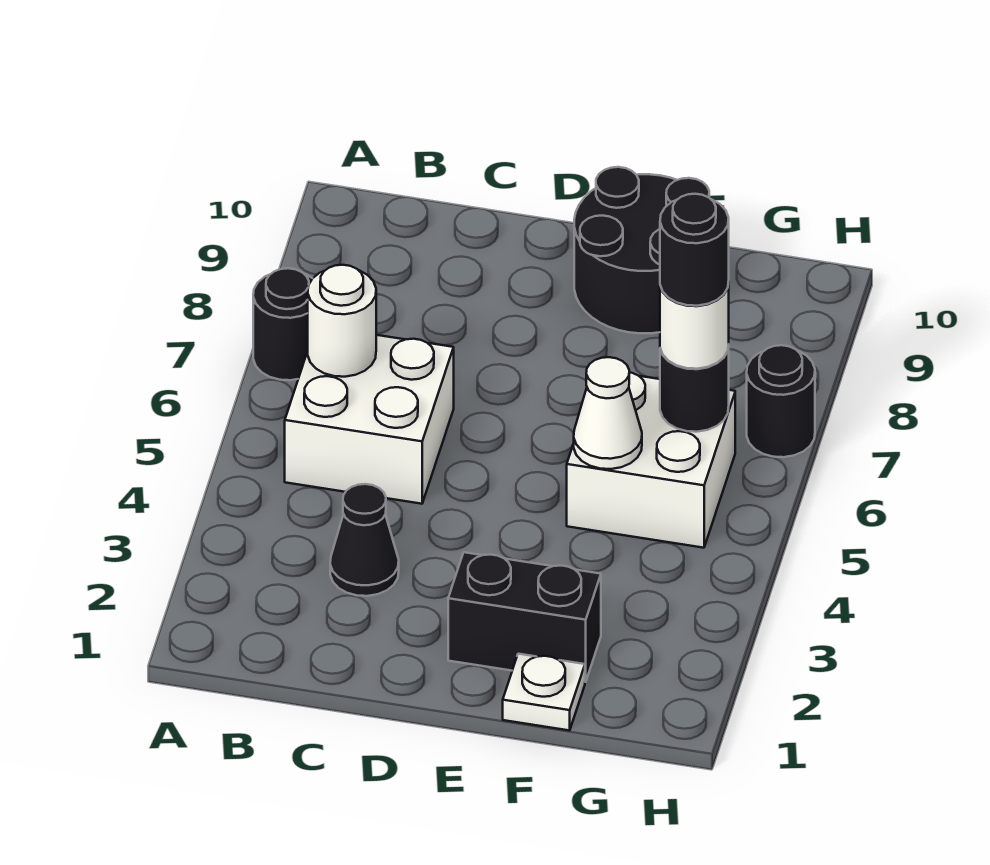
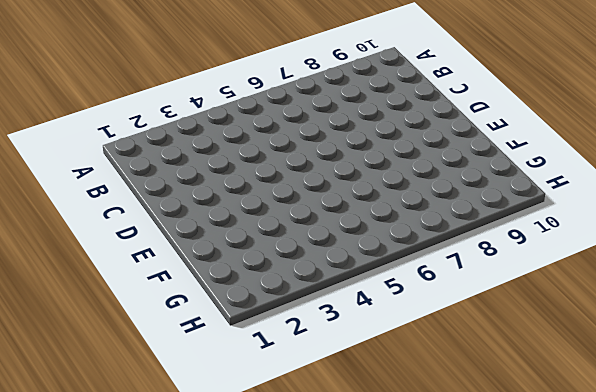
none -> black round brick A7 level 1
none -> white brick B5:C6 level 1
none -> black cone C3 level 1

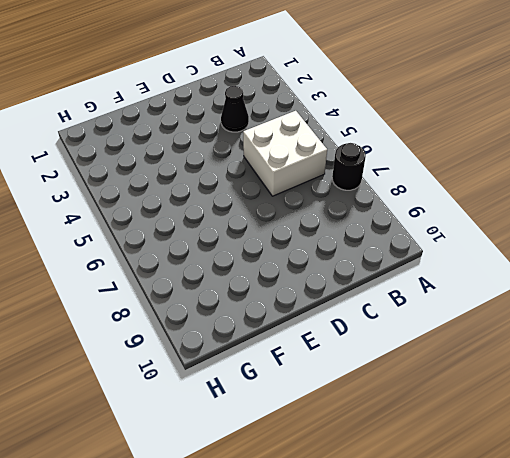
none -> black brick E2:F2 level 1
none -> black round brick E9:F10 level 1
none -> white plate F1 level 1

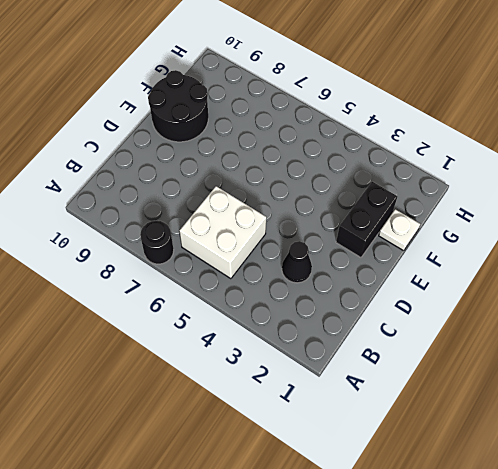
none -> white brick F5:G6 level 1
none -> black round brick H7 level 1
none -> white round brick B6 level 2

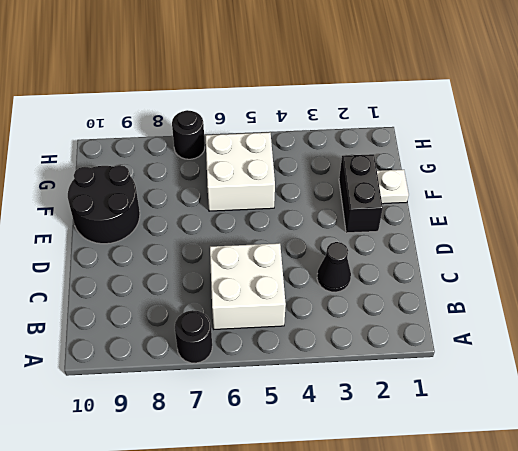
none -> white round brick B6 level 2
none -> white cone F5 level 2
none -> black round brick G6 level 2

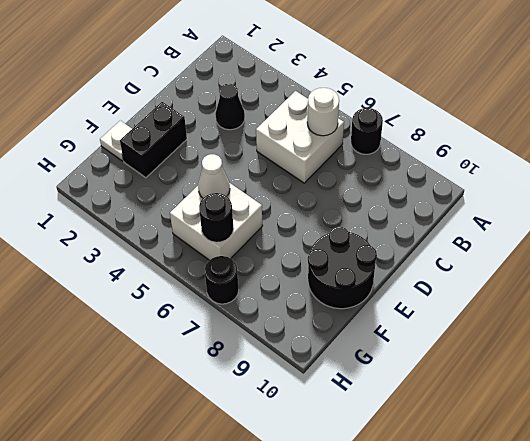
none -> white round brick G6 level 3
none -> black round brick G6 level 4

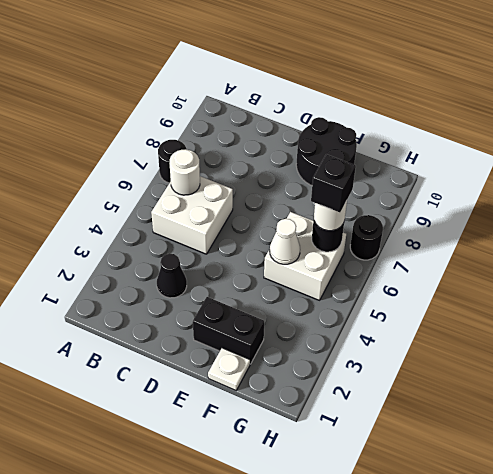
black brick G6 level 4 -> black round brick G6 level 4

